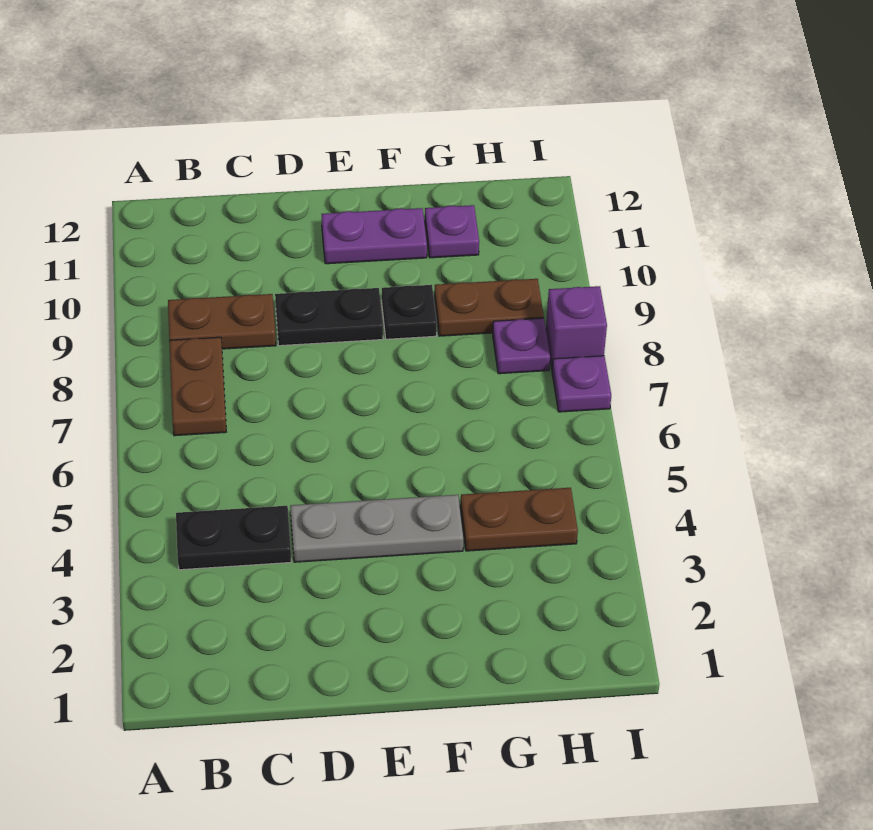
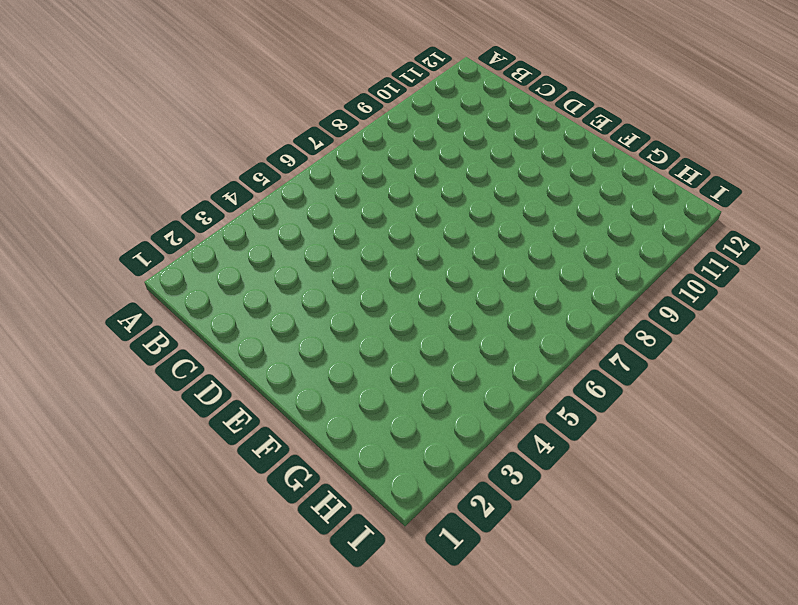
none -> black plate B4:C4 level 1
none -> brown plate B7:B8 level 1
none -> brown plate B9:C9 level 1

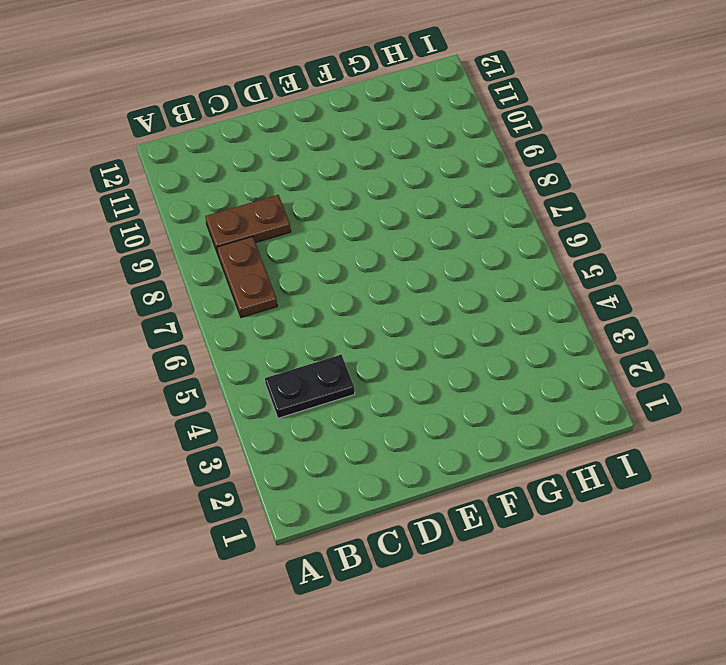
none -> grey plate D4:F4 level 1
none -> black plate D9:E9 level 1
none -> purple plate E11:F11 level 1

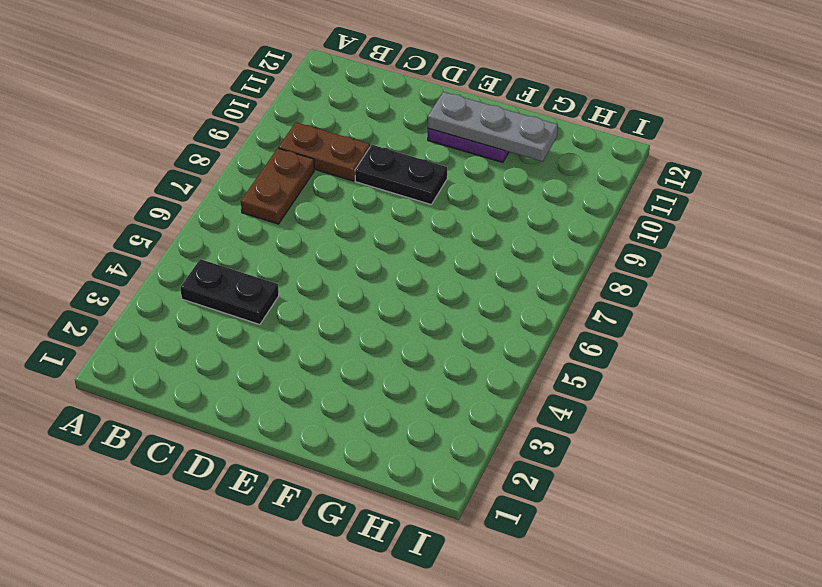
grey plate E11:G11 level 2 -> grey plate D4:F4 level 1
none -> black plate F9 level 1
none -> brown plate G4:H4 level 1
none -> brown plate G9:H9 level 1

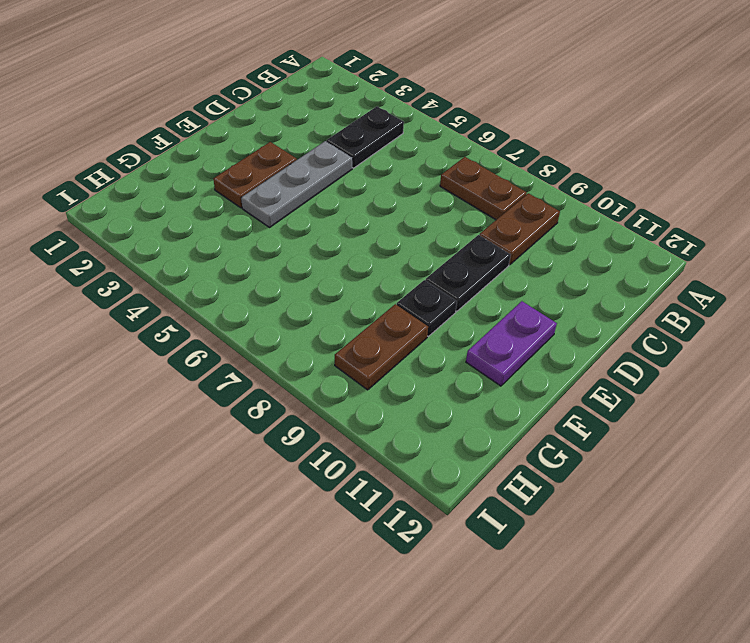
brown plate E3:F3 level 1 -> brown plate G4:H4 level 1
none -> purple plate G11 level 1
none -> purple plate H8 level 1
none -> purple plate I7 level 1

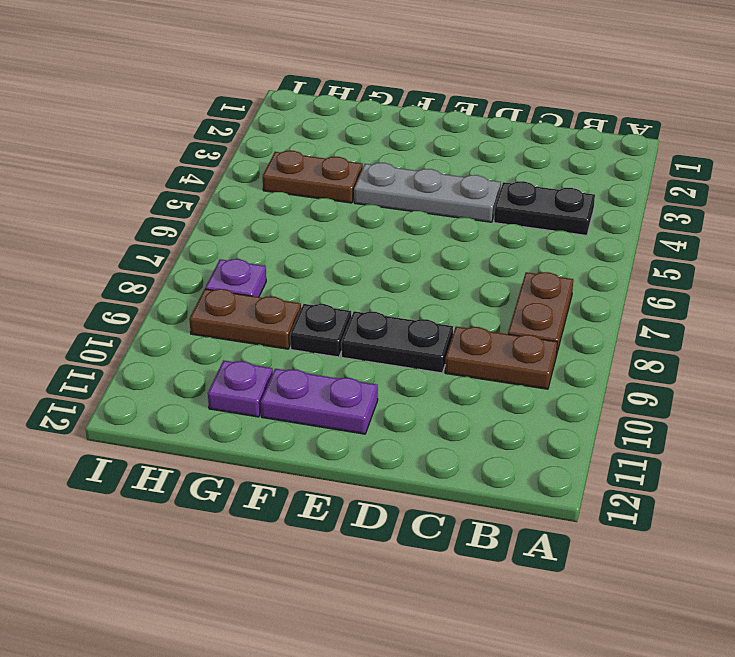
none -> purple plate I7 level 1
none -> purple brick I8 level 1

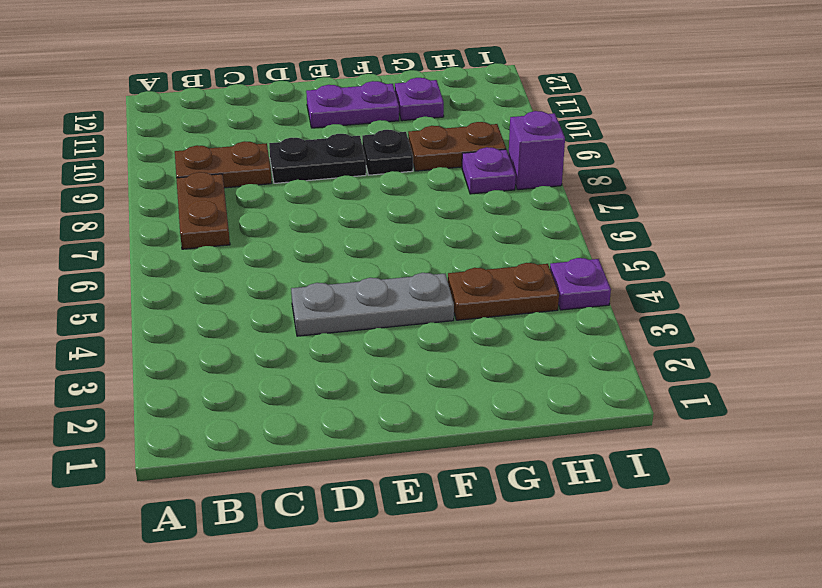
purple plate I4 level 1 -> purple plate I7 level 1
none -> black plate B4:C4 level 1

